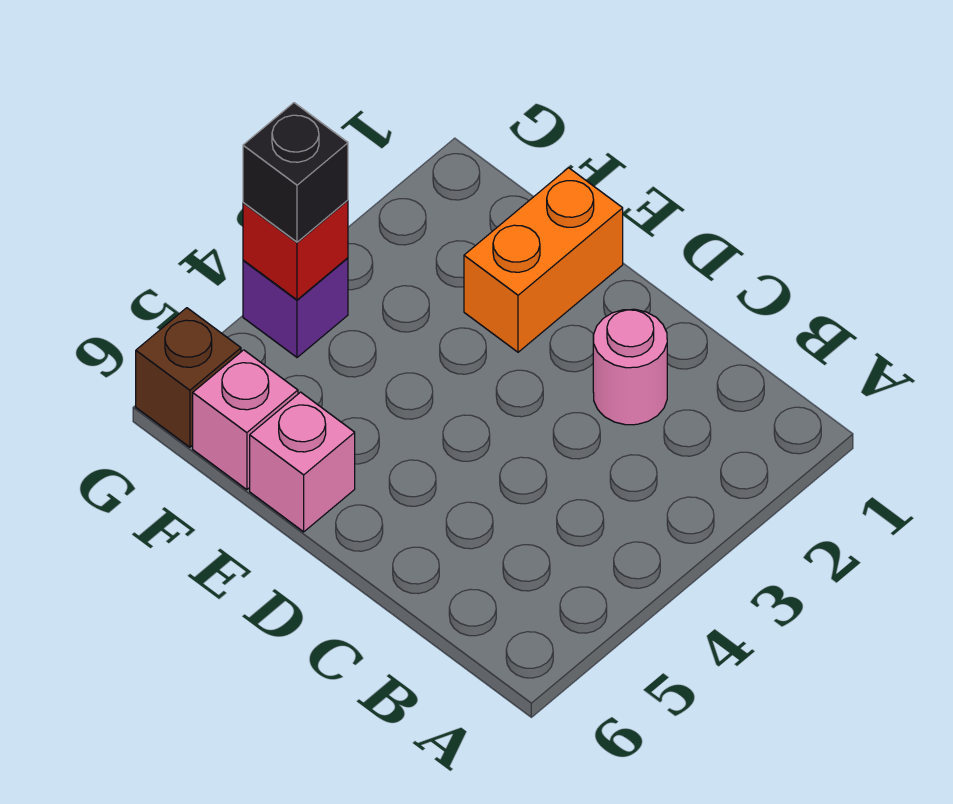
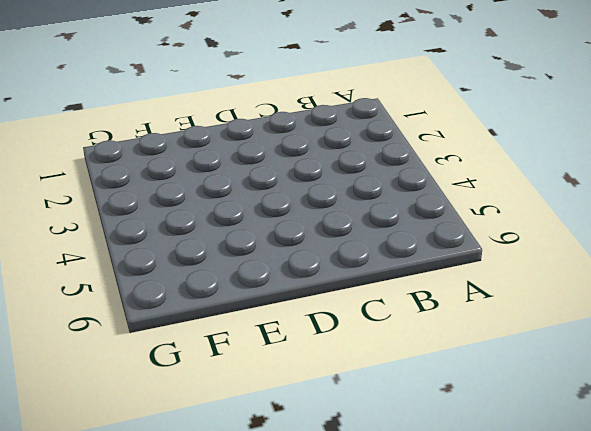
none -> pink round brick C2 level 1
none -> orange brick E1:E2 level 1

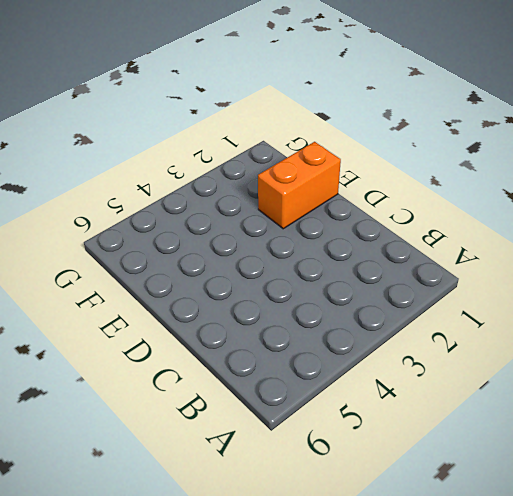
none -> pink round brick C2 level 1
none -> pink brick E6 level 1

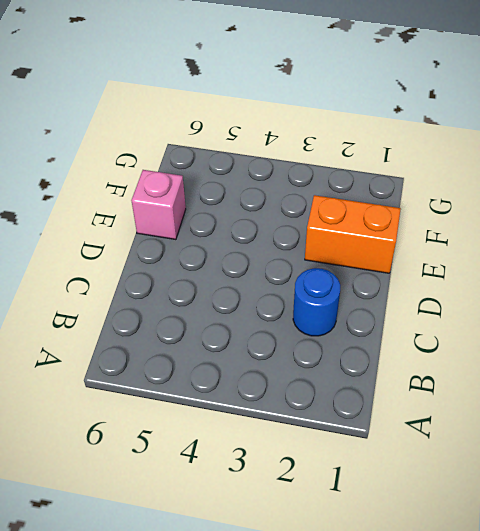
blue round brick C2 level 1 -> pink round brick C2 level 1
none -> pink brick F6 level 1
none -> purple brick G4 level 1

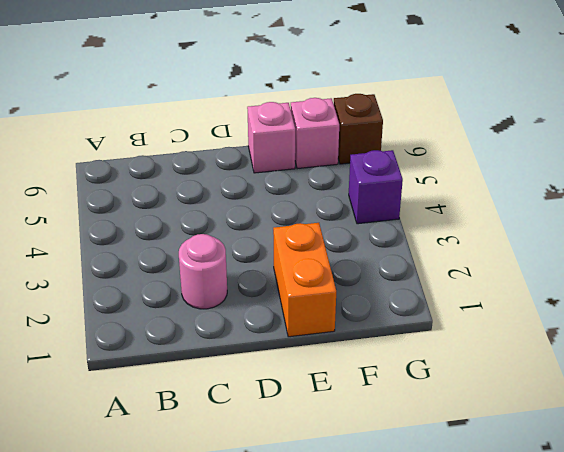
none -> red brick G4 level 2
none -> black brick G4 level 3

